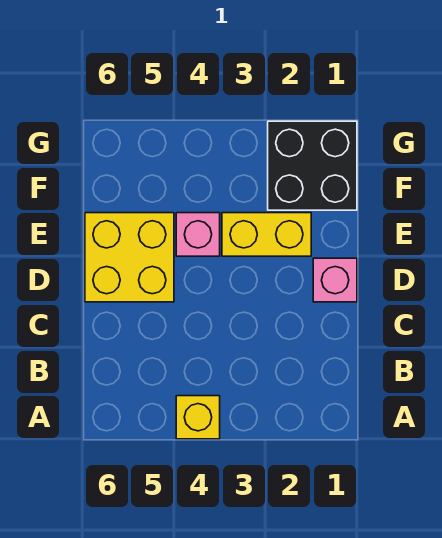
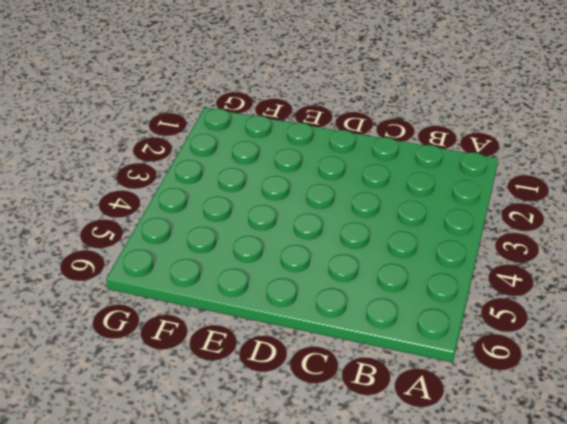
none -> yellow brick A4 level 1
none -> pink brick D1 level 1

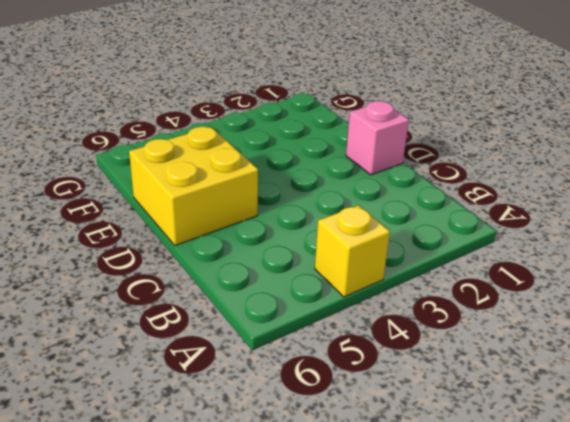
none -> yellow brick E2:E3 level 1
none -> pink brick E4 level 1

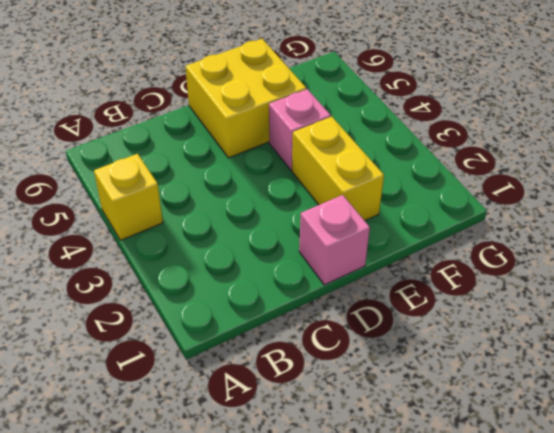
none -> black brick F1:G2 level 1

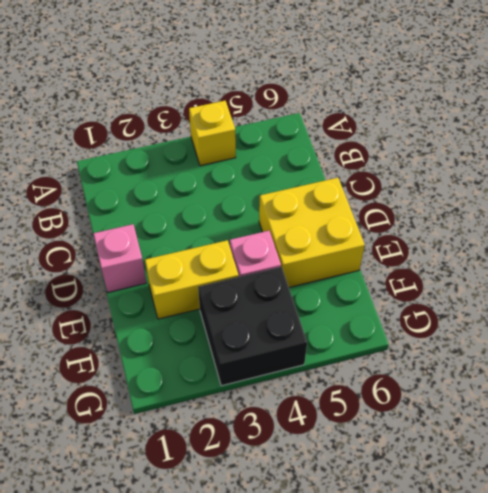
black brick F3:G4 level 1 -> black brick F1:G2 level 1

